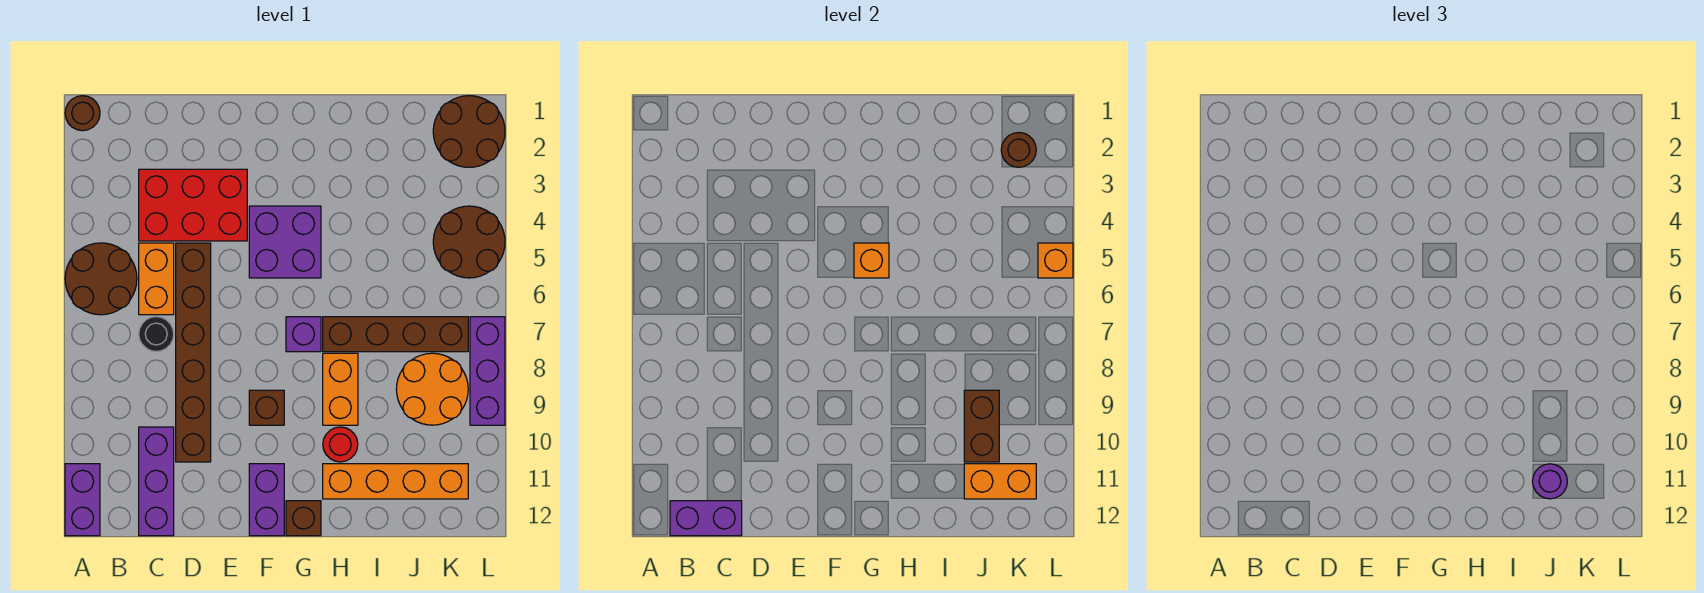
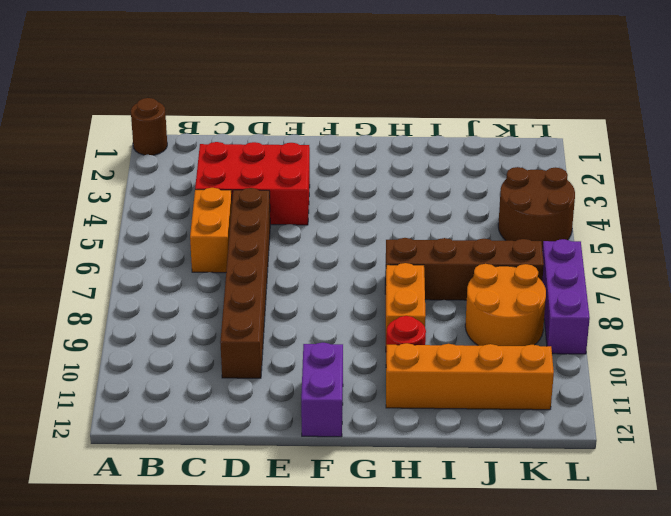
none -> brown round brick A5:B6 level 1
none -> purple brick A11:A12 level 1
none -> black round brick C7 level 1

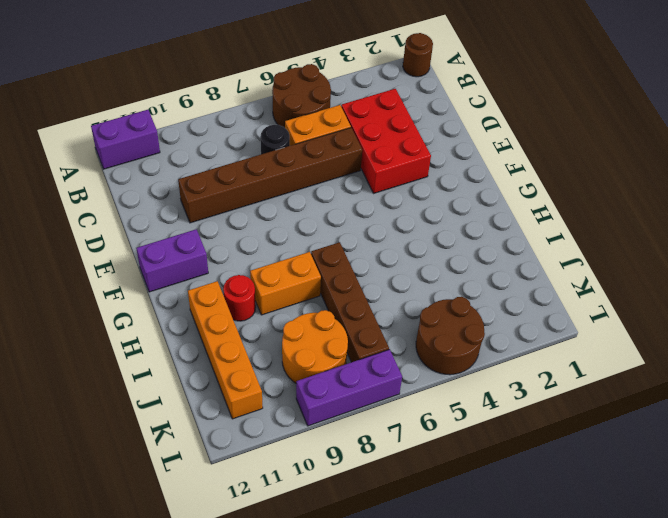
none -> purple brick C10:C12 level 1
none -> purple brick F4:G5 level 1
none -> brown brick F9 level 1

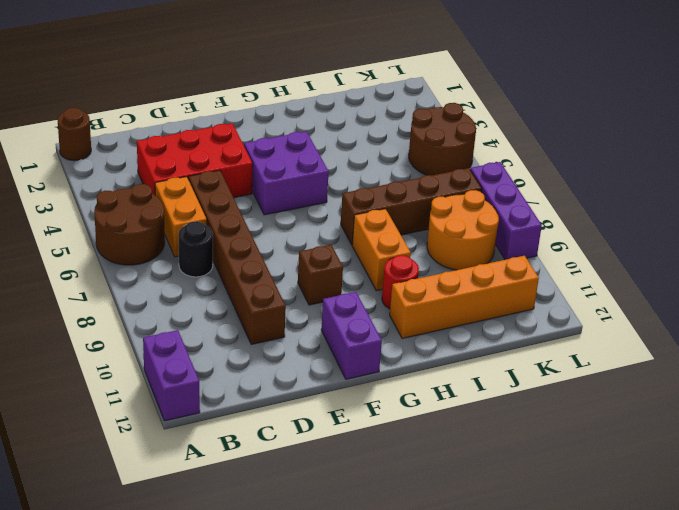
none -> purple brick C10:C12 level 1
none -> purple brick G7 level 1
none -> brown brick G12 level 1

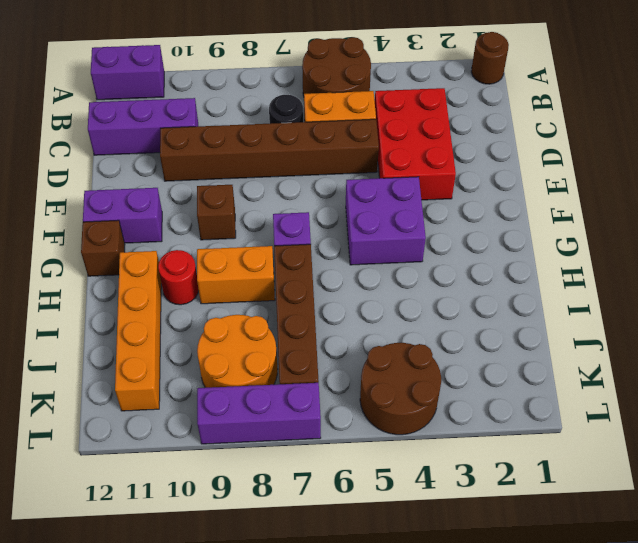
none -> brown round brick K1:L2 level 1
none -> purple brick B12:C12 level 2
none -> orange brick G5 level 2

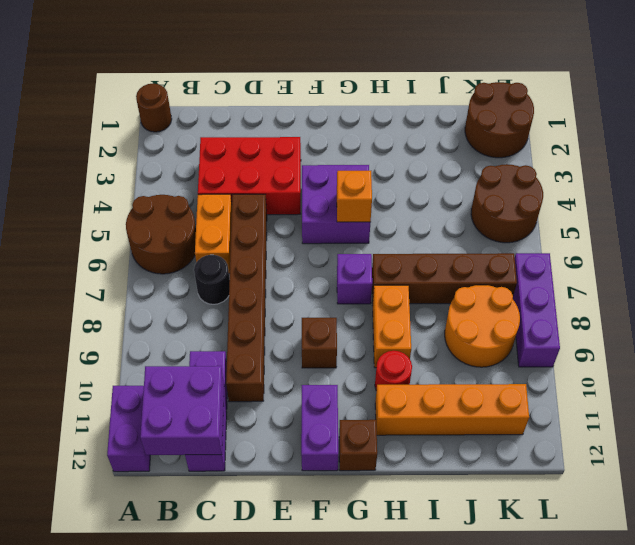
purple brick B11:C12 level 2 -> purple brick B12:C12 level 2
none -> brown brick J9:J10 level 2
none -> orange brick J11:K11 level 2
none -> brown round brick K2 level 2

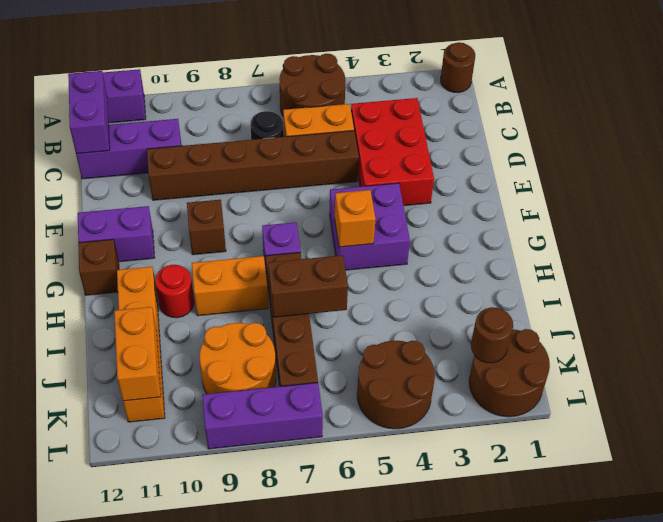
brown brick I6:I7 level 2 -> brown brick J9:J10 level 2
none -> orange brick L5 level 2
none -> purple round brick J11 level 3

